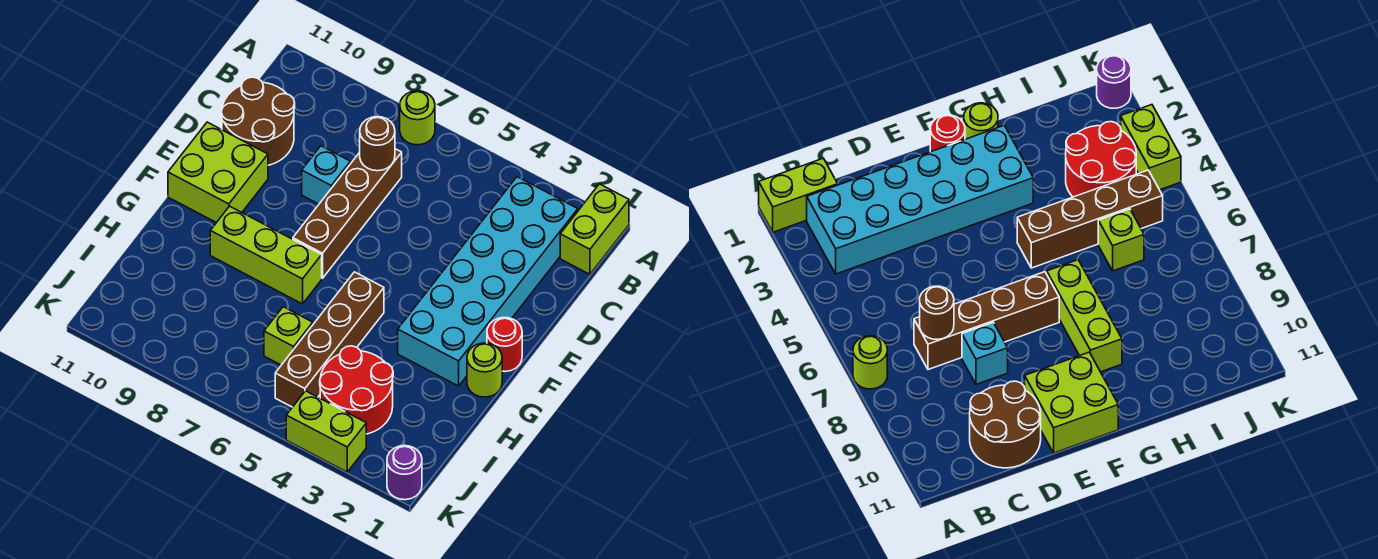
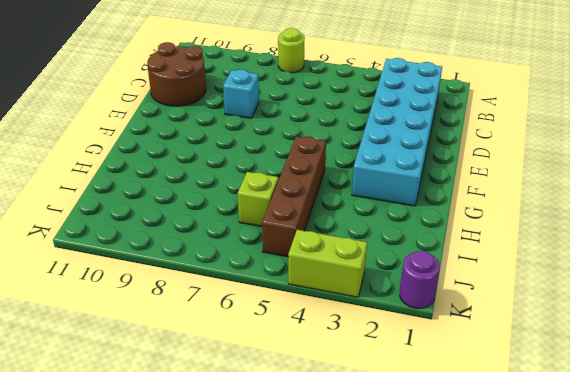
none -> lime brick A1:B1 level 1
none -> brown brick C7:F7 level 1
none -> lime brick E10:F11 level 1

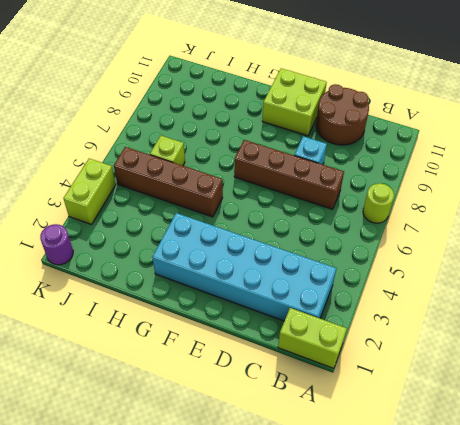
none -> red round brick F1 level 1
none -> lime round brick G1 level 1
none -> lime brick G7:G9 level 1

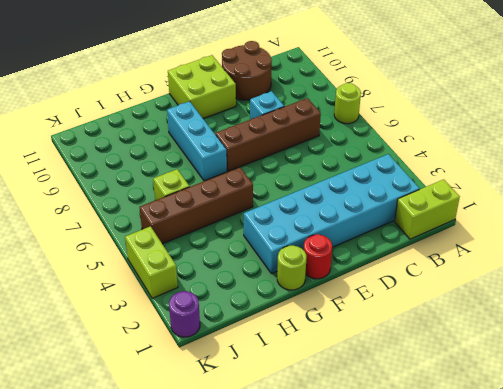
cyan brick G7:G9 level 1 -> lime brick G7:G9 level 1
none -> red round brick I3:J4 level 1
none -> brown round brick C7 level 2

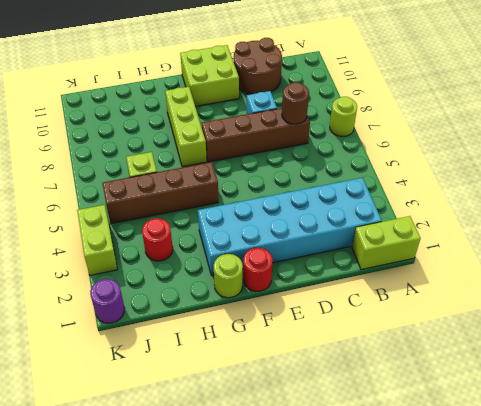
red round brick I3 level 1 -> red round brick I3:J4 level 1

